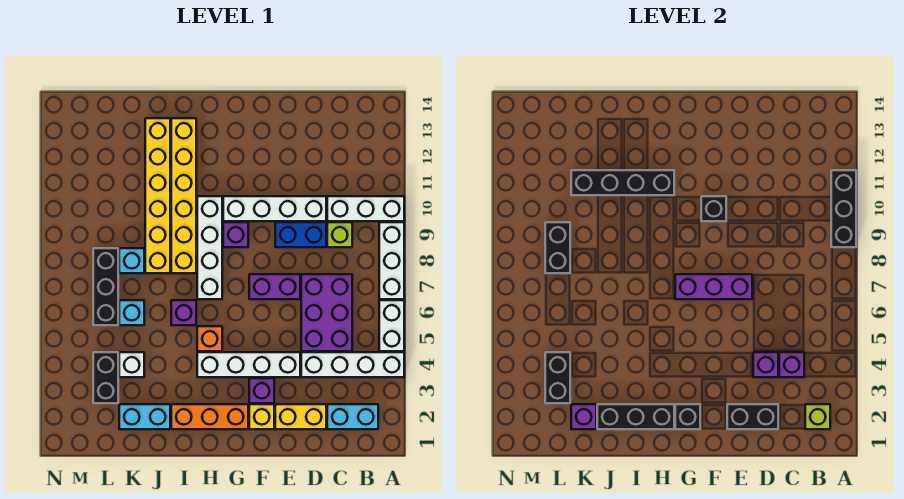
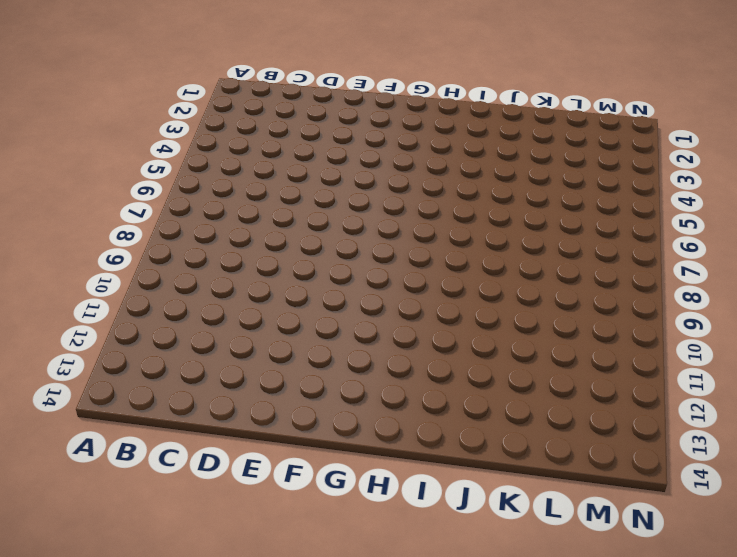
none -> white brick A4:D4 level 1
none -> white brick A5:A6 level 1
none -> white brick A7:A9 level 1
none -> white brick A10:C10 level 1

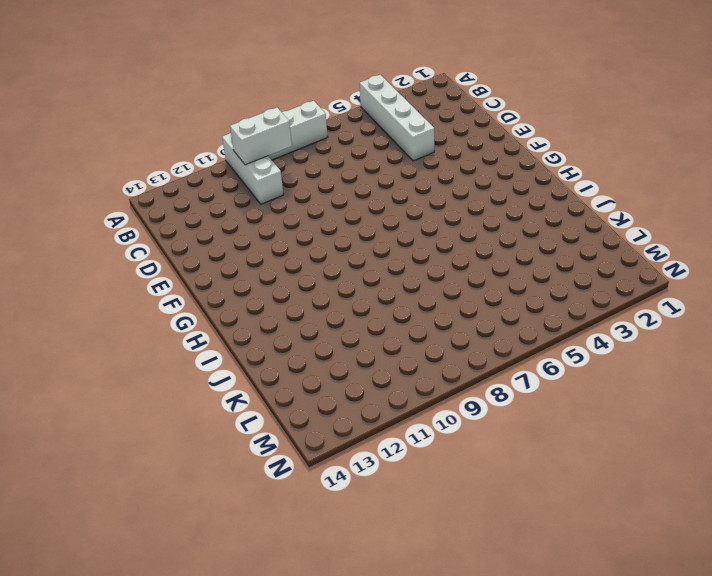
white brick B9:B10 level 2 -> white brick A5:A6 level 1
none -> cyan brick B2:C2 level 1
none -> purple brick C5:D7 level 1
none -> lime brick C9 level 1
none -> yellow brick D2:E2 level 1

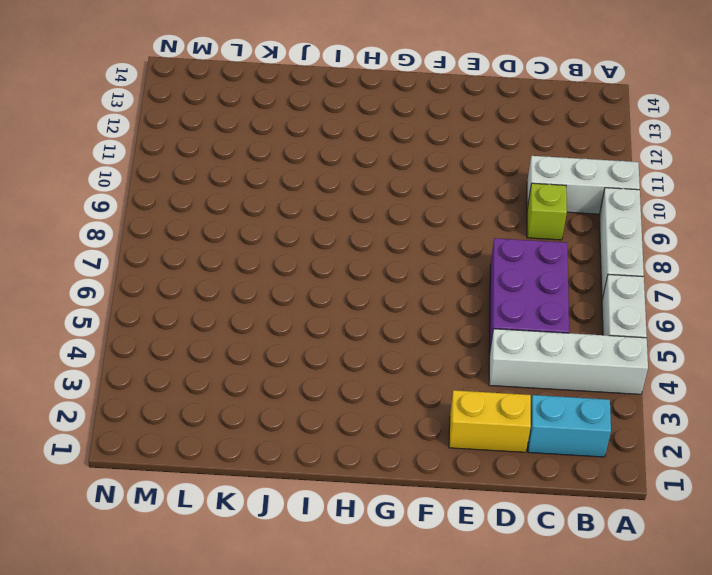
none -> blue brick D9:E9 level 1
none -> white brick D10:G10 level 1
none -> white brick E4:H4 level 1
none -> purple brick E7:F7 level 1

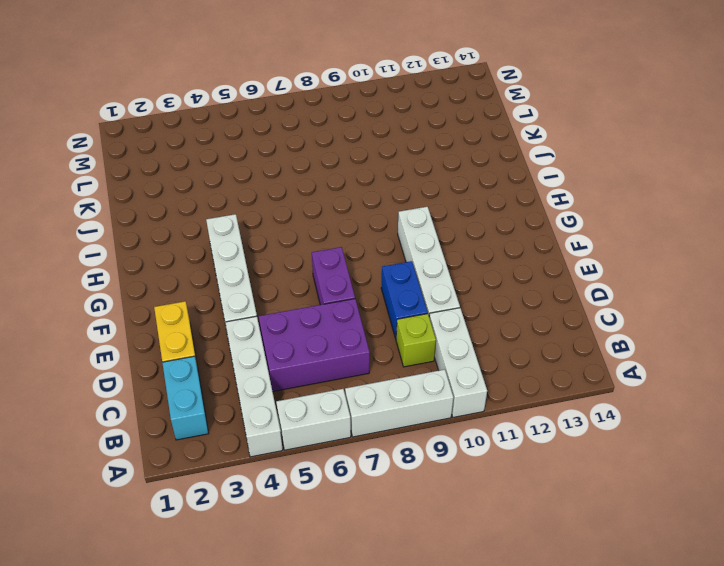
none -> yellow brick F2 level 1
none -> purple brick F3 level 1
none -> orange brick G2:I2 level 1
none -> purple brick G9 level 1

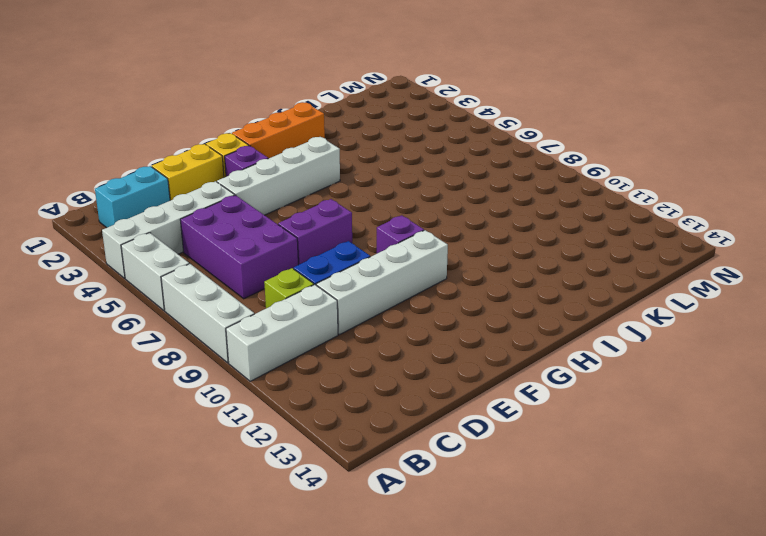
none -> orange brick H5 level 1
none -> white brick H7:H10 level 1
none -> purple brick I6 level 1
none -> yellow brick I8:I13 level 1

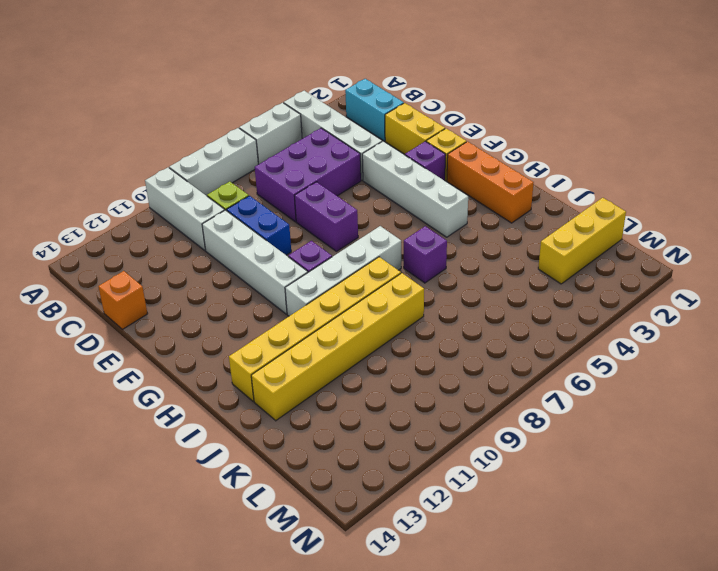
orange brick D14 level 1 -> orange brick H5 level 1
yellow brick L1:L3 level 1 -> black brick L3:L4 level 1
none -> cyan brick J2:K2 level 1
none -> white brick K4 level 1
none -> cyan brick K6 level 1
none -> cyan brick K8 level 1

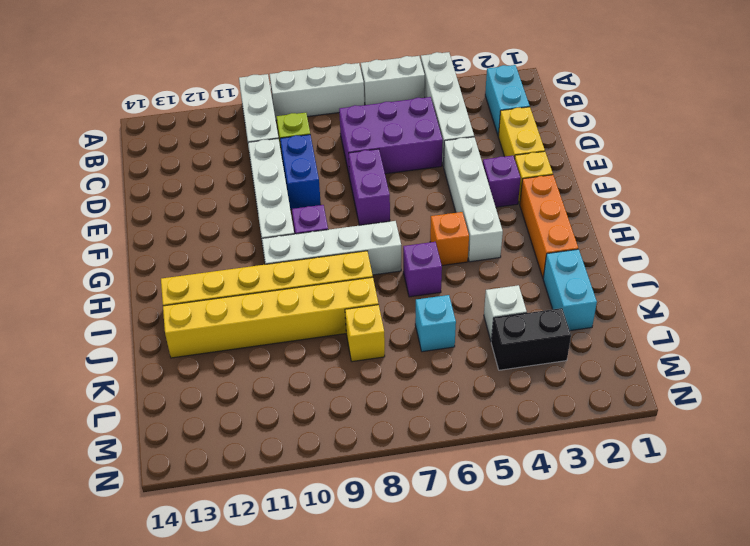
yellow brick K8 level 1 -> cyan brick K8 level 1
none -> black brick L6:L8 level 1
none -> black brick A9:A11 level 2
none -> lime brick B2 level 2
none -> purple brick C4 level 2

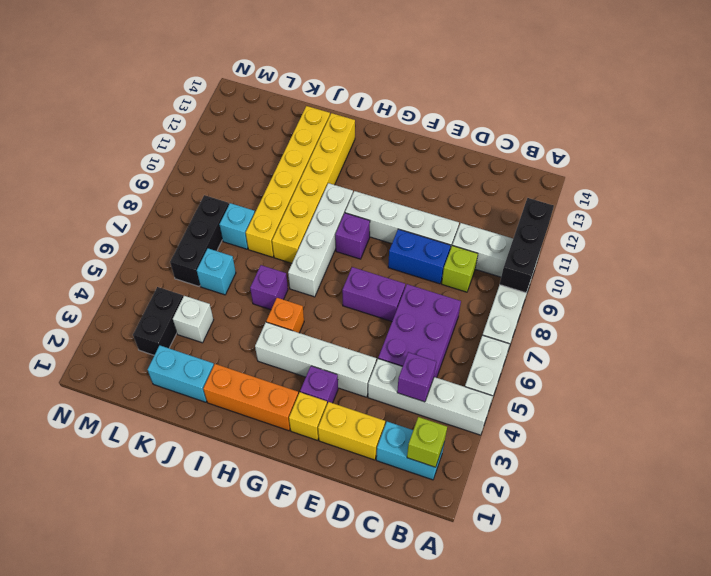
none -> black brick D2:E2 level 2
none -> purple brick D4 level 2
none -> purple brick E7:G7 level 2
none -> black brick F10 level 2

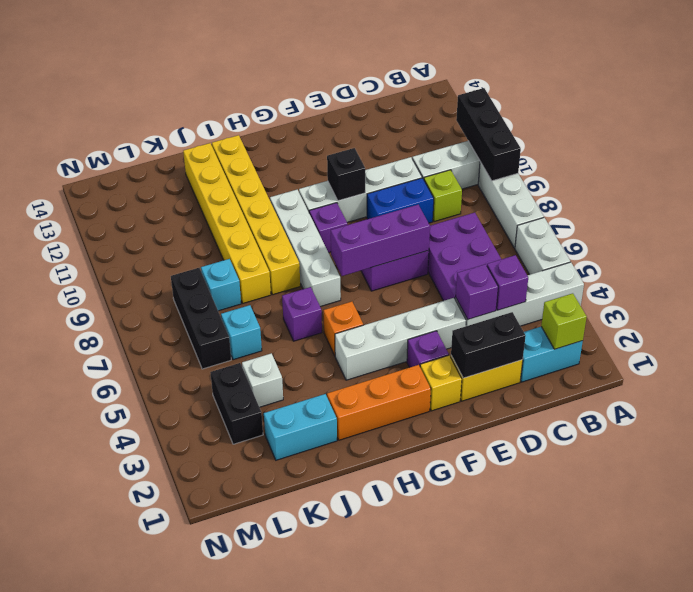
none -> black brick G2 level 2
none -> black brick H2:J2 level 2
none -> black brick H11:K11 level 2
none -> purple brick K2 level 2

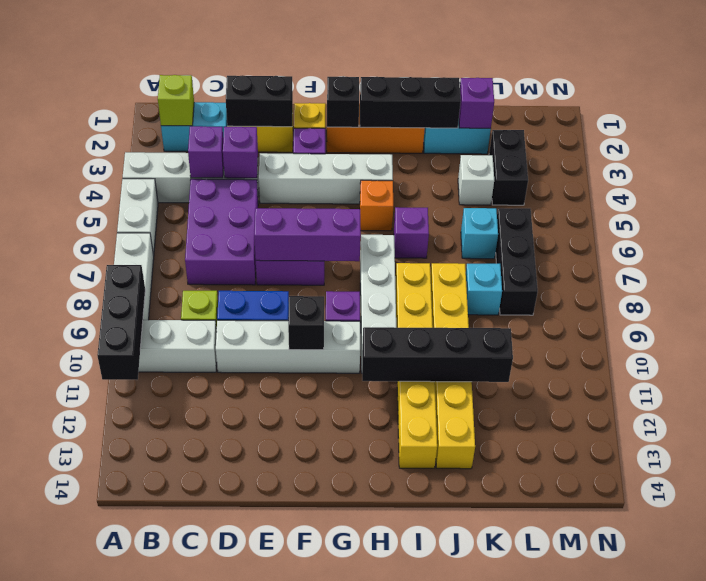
none -> black brick L3:L4 level 2
none -> black brick L8:L9 level 2

